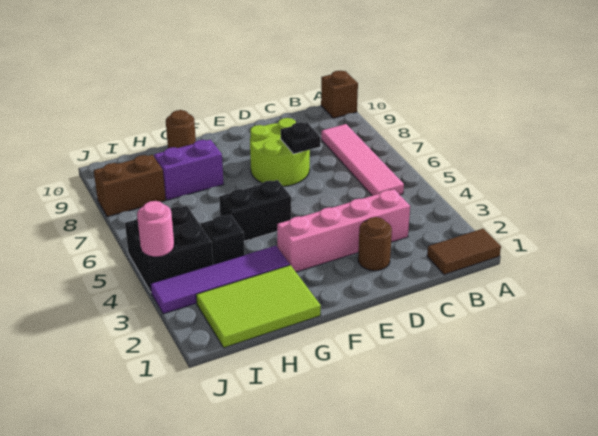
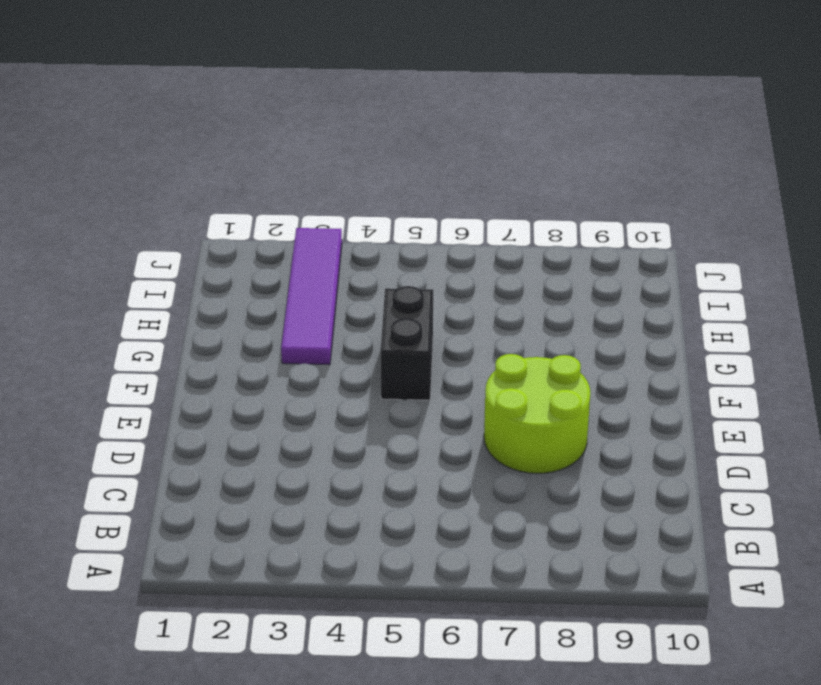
none -> brown tile A1:B1 level 1
none -> brown brick A10 level 1
none -> pink tile B5:B8 level 1

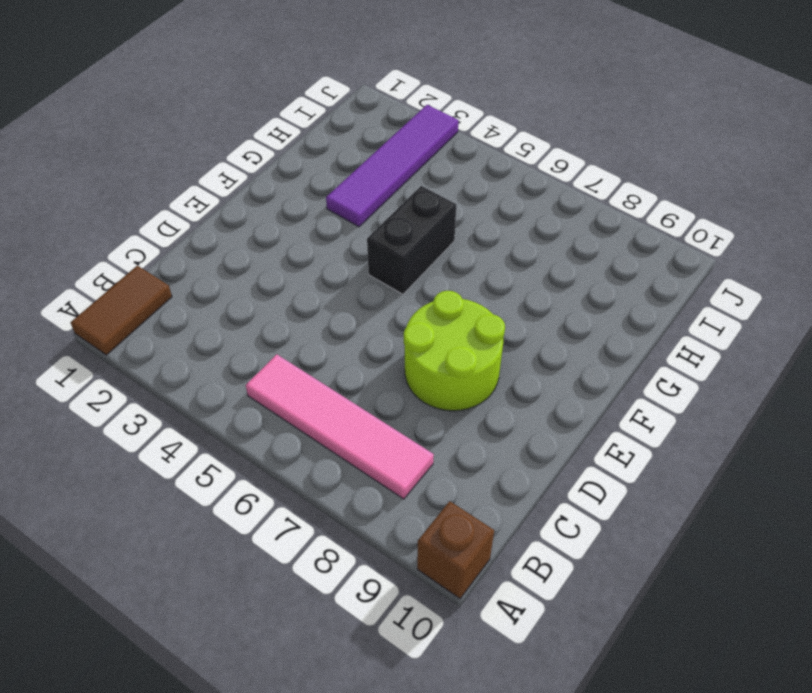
none -> pink brick C3:F3 level 1
none -> brown round brick D2 level 1
none -> lime tile G1:I2 level 1

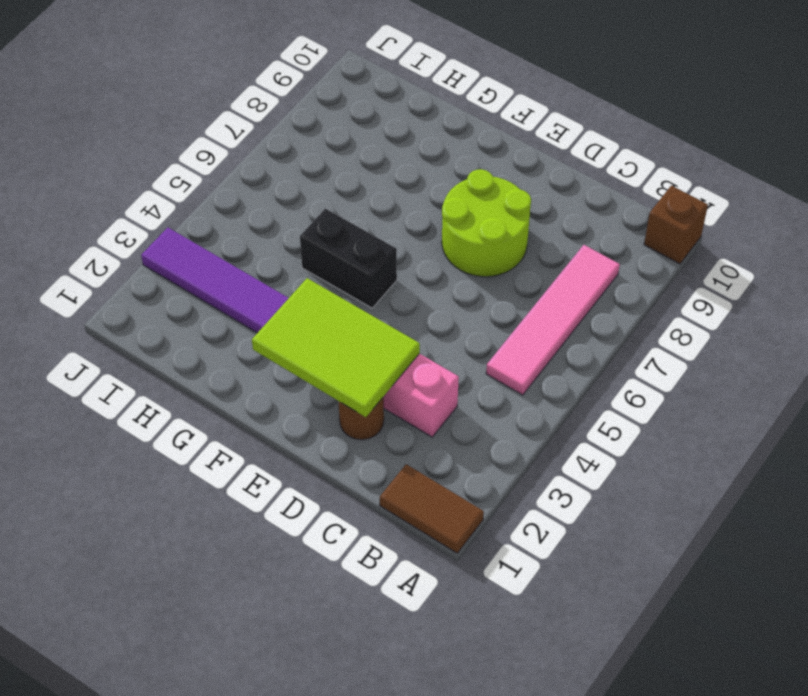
lime tile D2:F3 level 2 -> lime tile G1:I2 level 1
none -> purple brick G8:H8 level 1
none -> brown round brick G10 level 1
none -> black brick H4 level 1

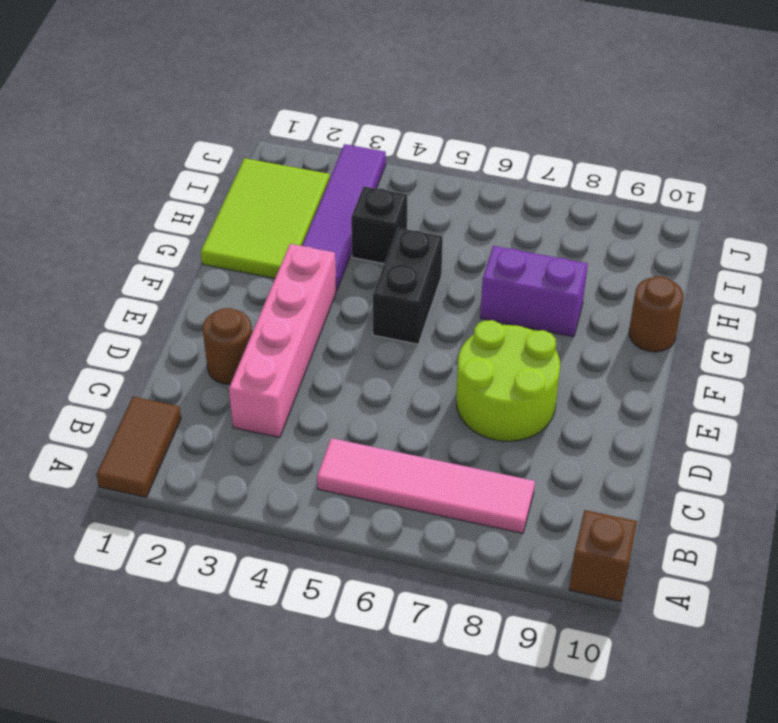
purple brick G7:G8 level 1 -> purple brick G8:H8 level 1
none -> black brick I4:J5 level 1
none -> brown brick I8:J8 level 1
none -> black plate D7 level 2

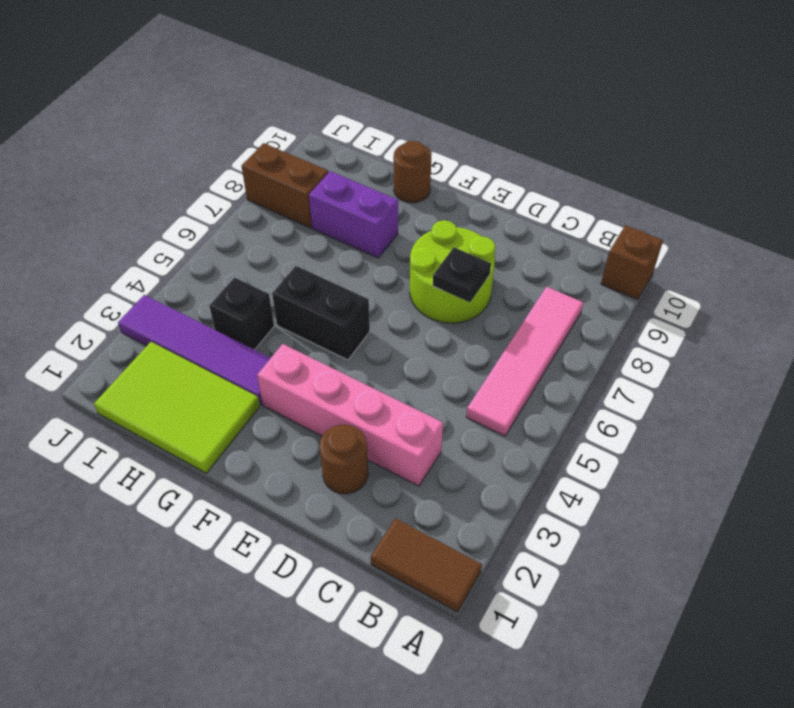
none -> black brick I4:J5 level 1
none -> pink round brick J4 level 2

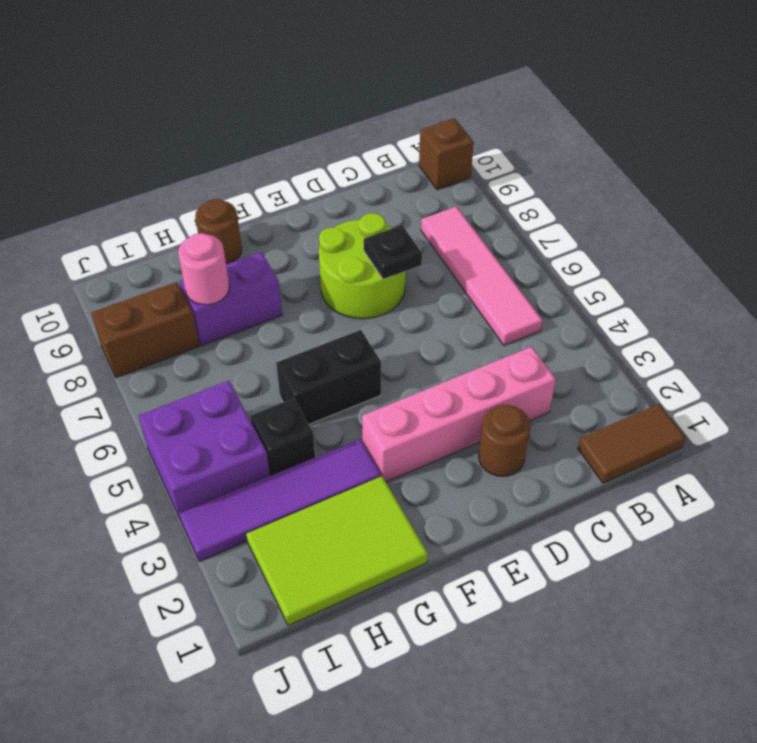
pink round brick H8 level 2 -> pink round brick J4 level 2
purple brick I4:J5 level 1 -> black brick I4:J5 level 1

